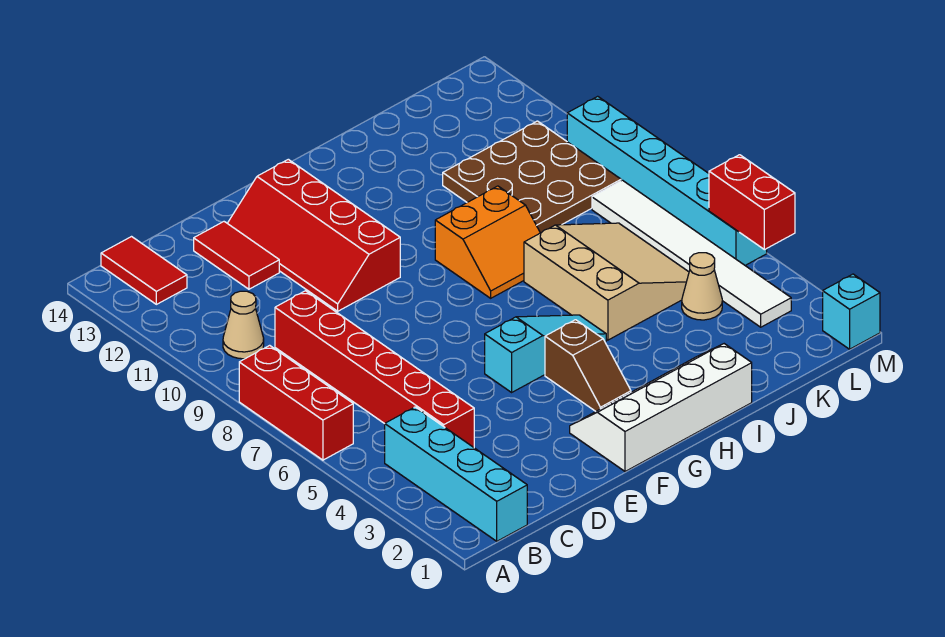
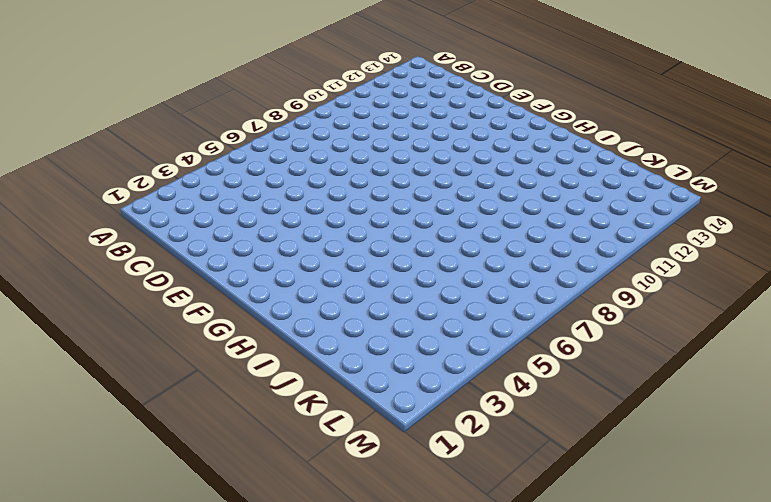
none -> red brick A6:A8 level 1
none -> cyan brick B1:B4 level 1
none -> tan cone B10 level 1

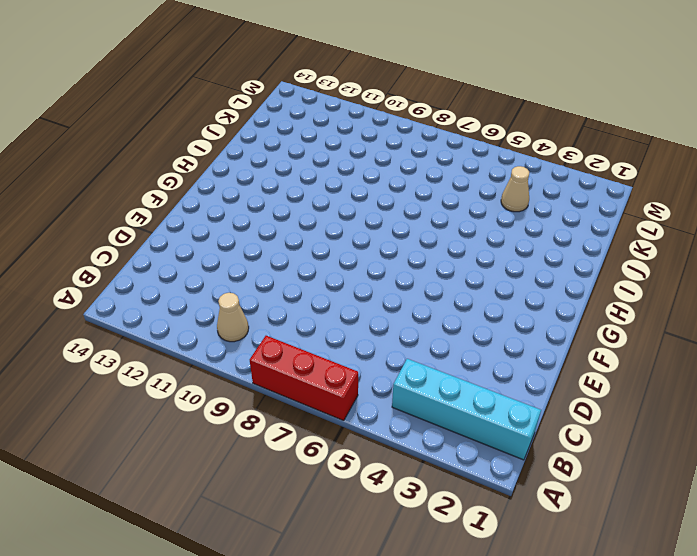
none -> red tile B13:B14 level 1
none -> red brick C4:C9 level 1
none -> red tile D12:D13 level 1

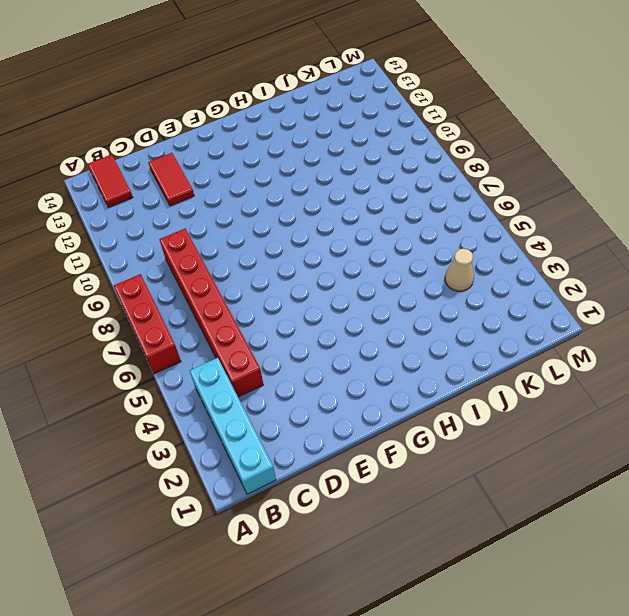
none -> tan cone B10 level 1
none -> red slope E10:F13 level 1 top F
none -> white slope F1:I2 level 1 top 1

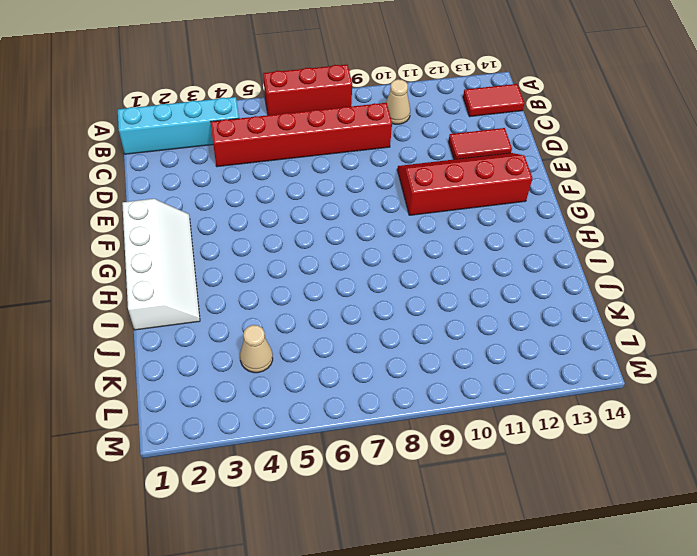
none -> cyan slope F5:H5 level 1 top F
none -> brown slope G3:G4 level 1 top 4
none -> orange slope H8:I9 level 1 top 9

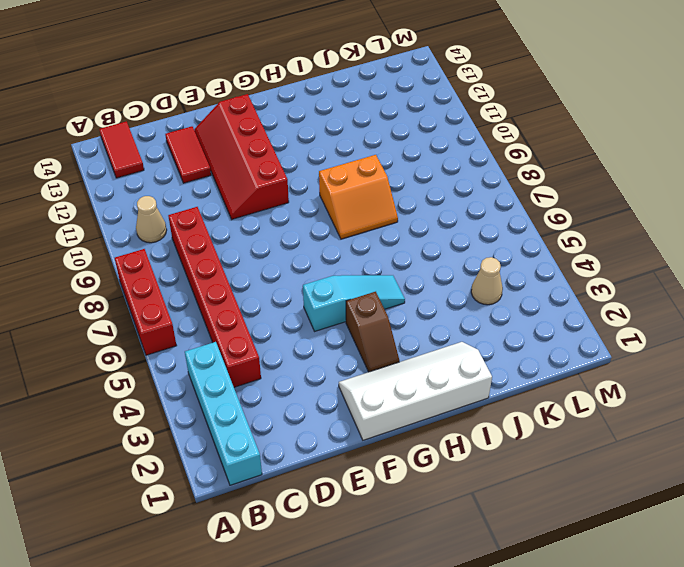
none -> tan slope I5:K7 level 1 top I
none -> brown plate J9:L11 level 1
none -> white tile L3:L8 level 1

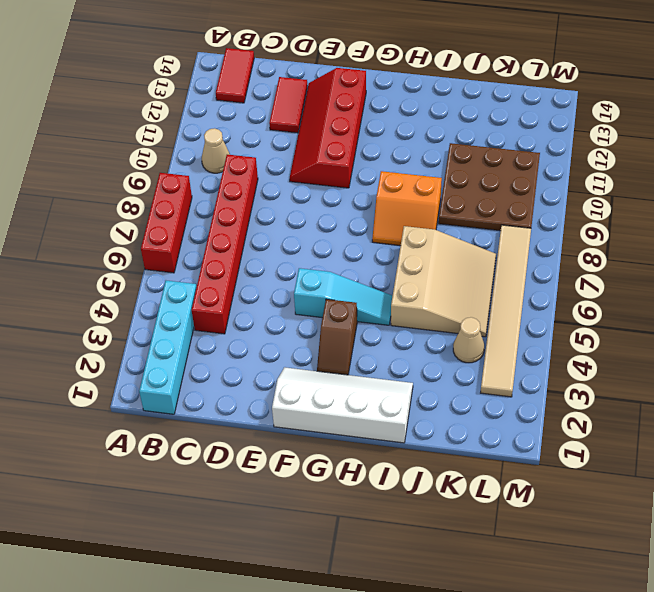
tan tile L3:L8 level 1 -> white tile L3:L8 level 1
none -> cyan brick M1 level 1
none -> cyan brick M5:M10 level 1
none -> red brick M4:M5 level 2

